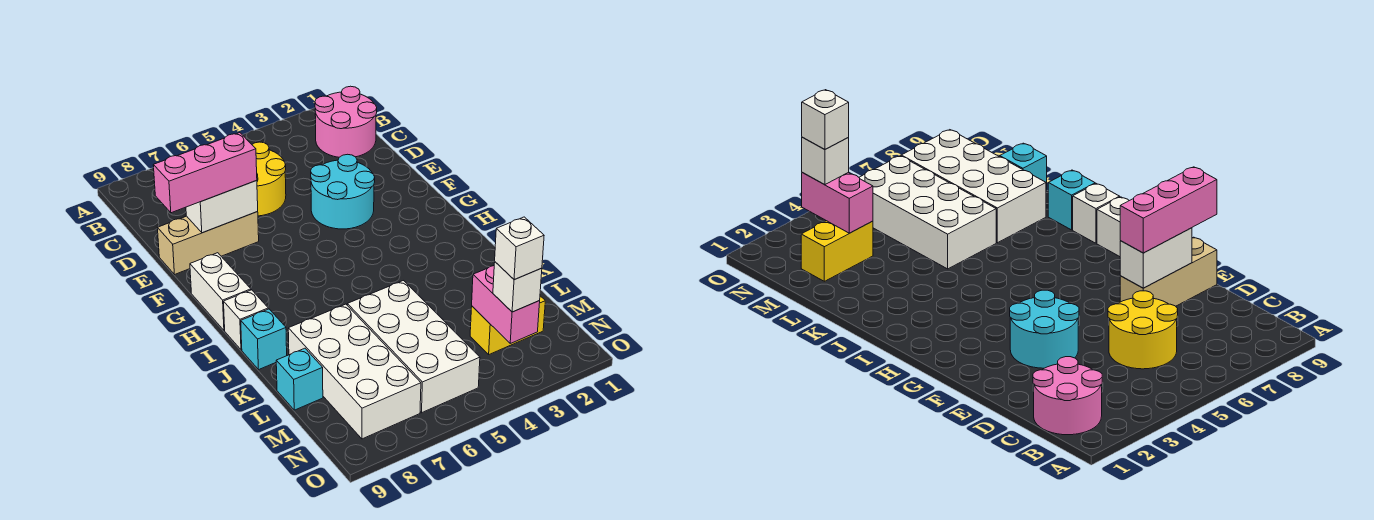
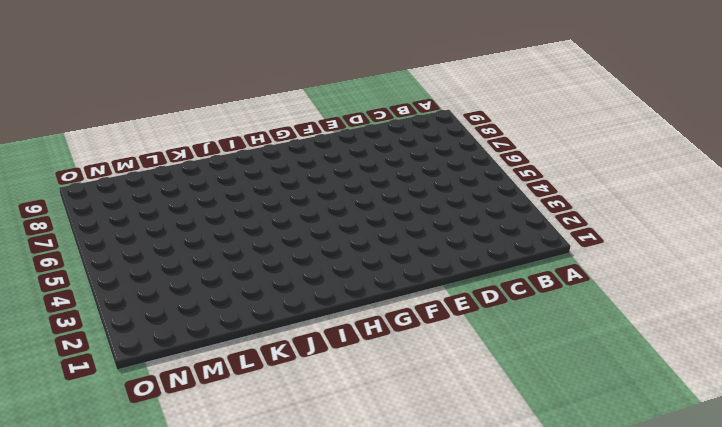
none -> pink round brick B1:C2 level 1
none -> yellow round brick C5:D6 level 1
none -> cyan round brick E3:F4 level 1

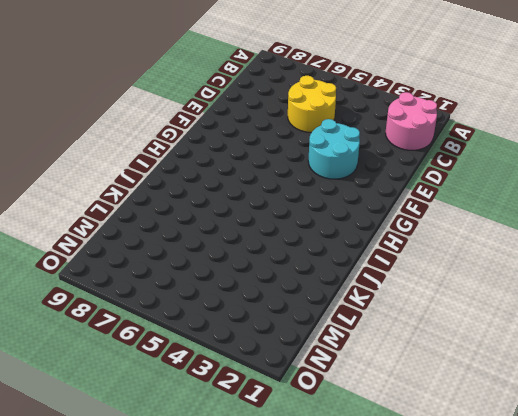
none -> tan brick E7:E9 level 1
none -> white brick G9:H9 level 1
none -> white brick I9 level 1

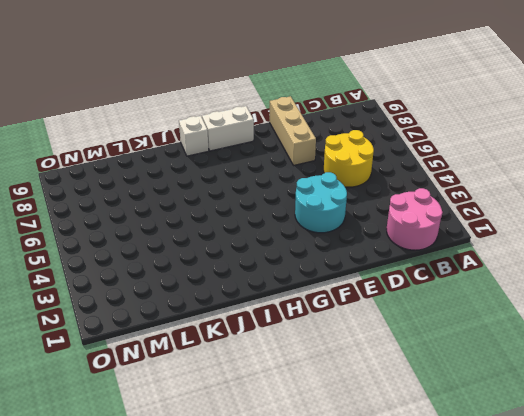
none -> cyan brick J9 level 1
none -> white brick K5:N6 level 1
none -> white brick K7:N8 level 1

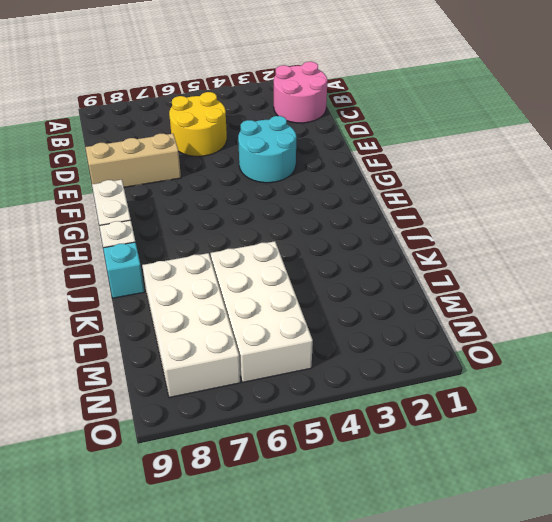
none -> cyan brick L9 level 1
none -> yellow brick M2:M3 level 1
none -> white brick E7:E8 level 2

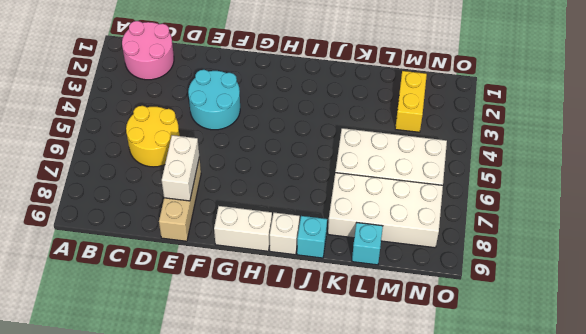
none -> pink brick M3:N3 level 2
none -> pink brick E7:E9 level 3
none -> white brick N3 level 3

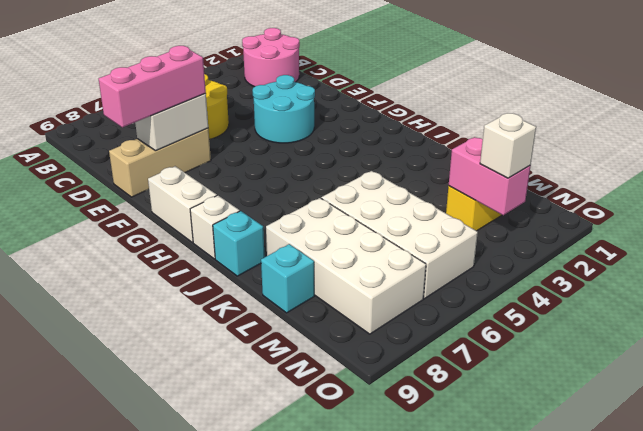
none -> white brick N3 level 4

